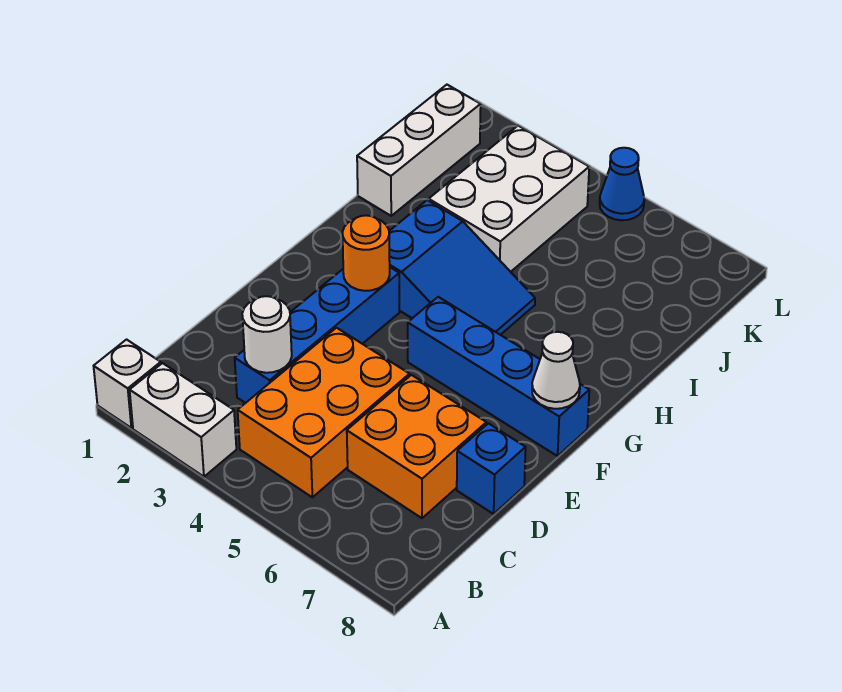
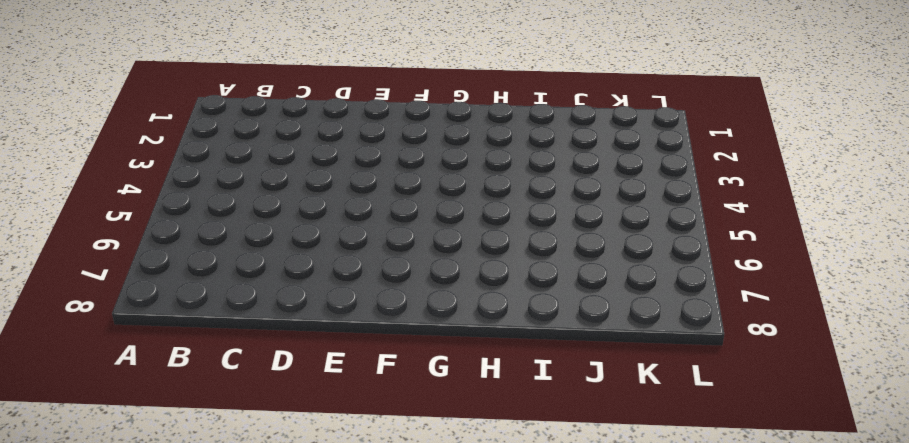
none -> white brick A1 level 1
none -> white brick A2:A3 level 1
none -> orange brick B4:D5 level 1

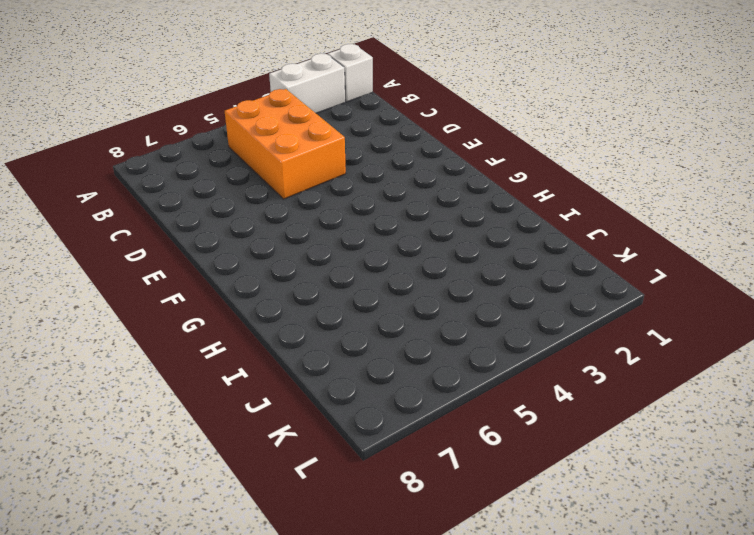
none -> blue brick C3:F3 level 1
none -> orange brick C6:D7 level 1
none -> blue brick D8 level 1

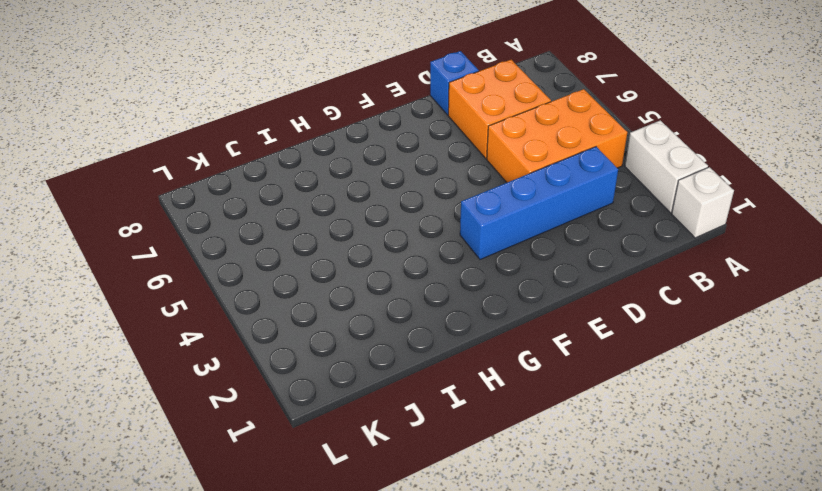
none -> blue brick F5:F8 level 1
none -> blue slope G3:H5 level 1 top 3
none -> white brick I1:K1 level 1

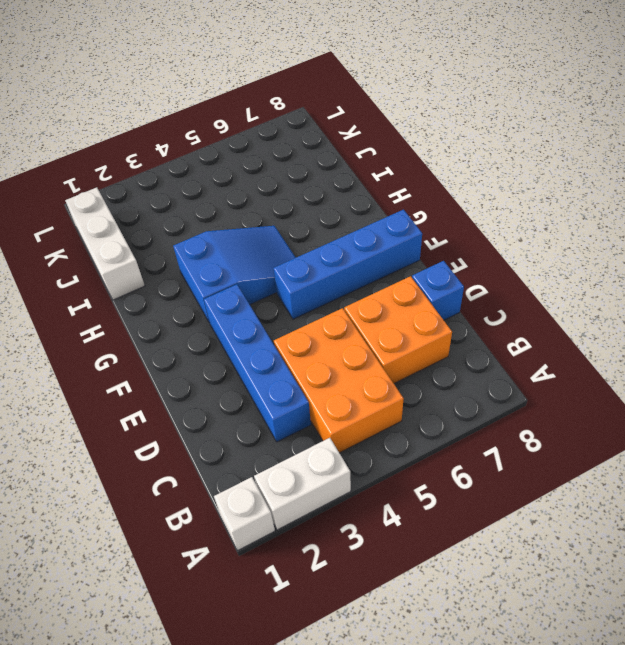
none -> white brick I3:K4 level 1
none -> blue cone L5 level 1
none -> white round brick C3 level 2

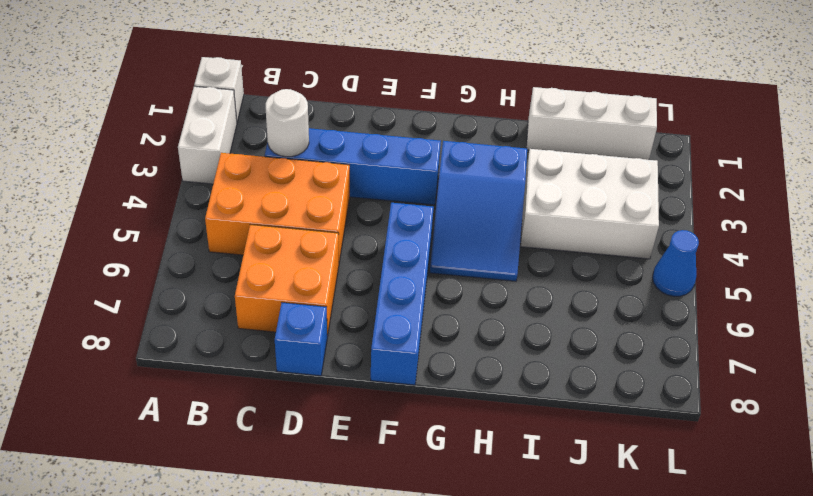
none -> orange round brick F3 level 2
none -> white cone F8 level 2

